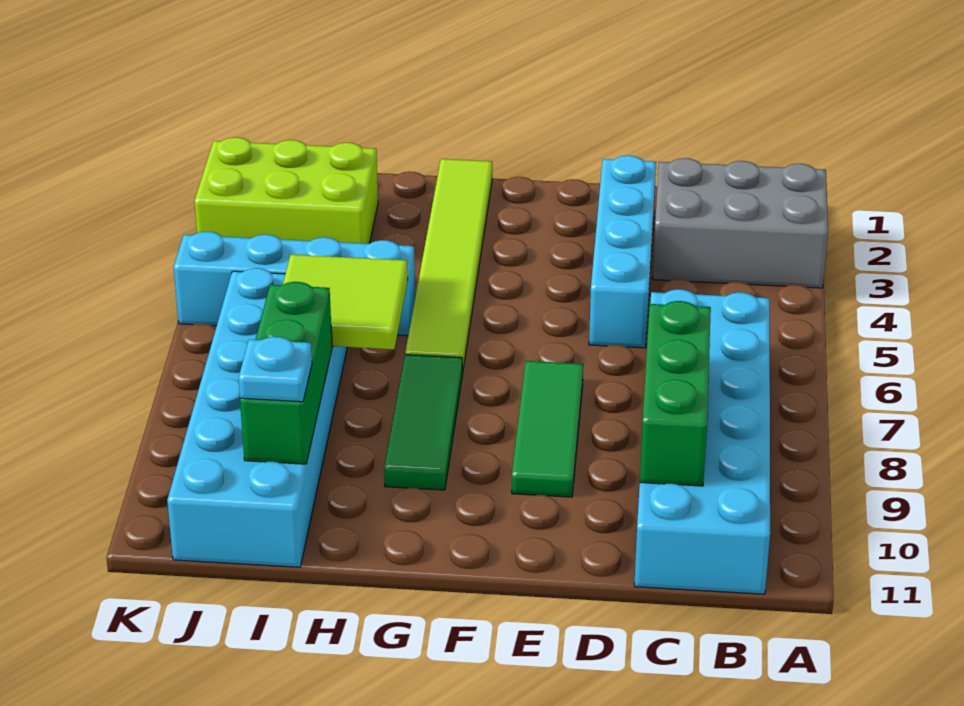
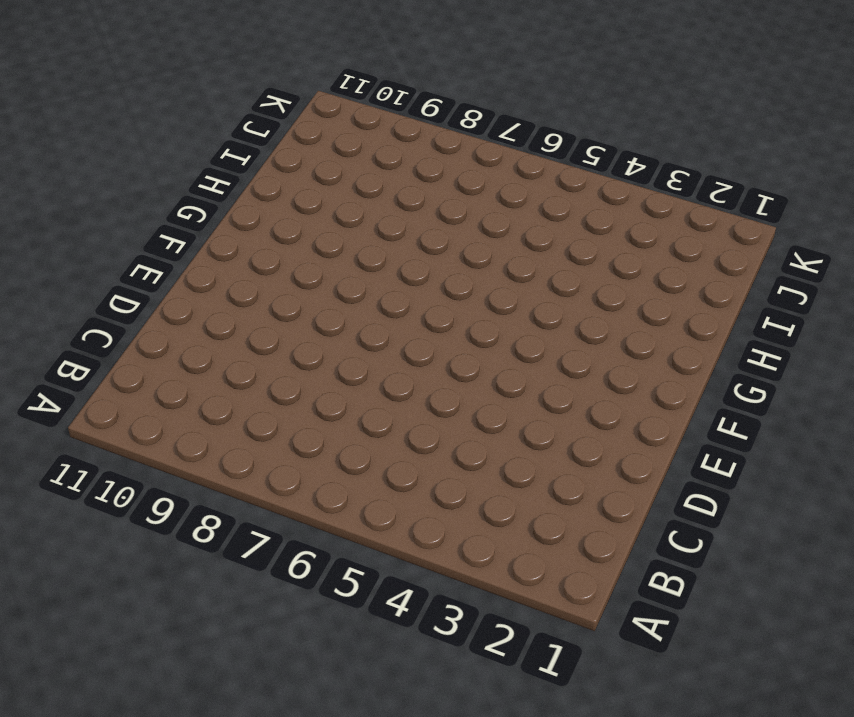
none -> grey brick A2:C3 level 1
none -> cyan brick B6:C11 level 1
none -> cyan brick D2:D5 level 1

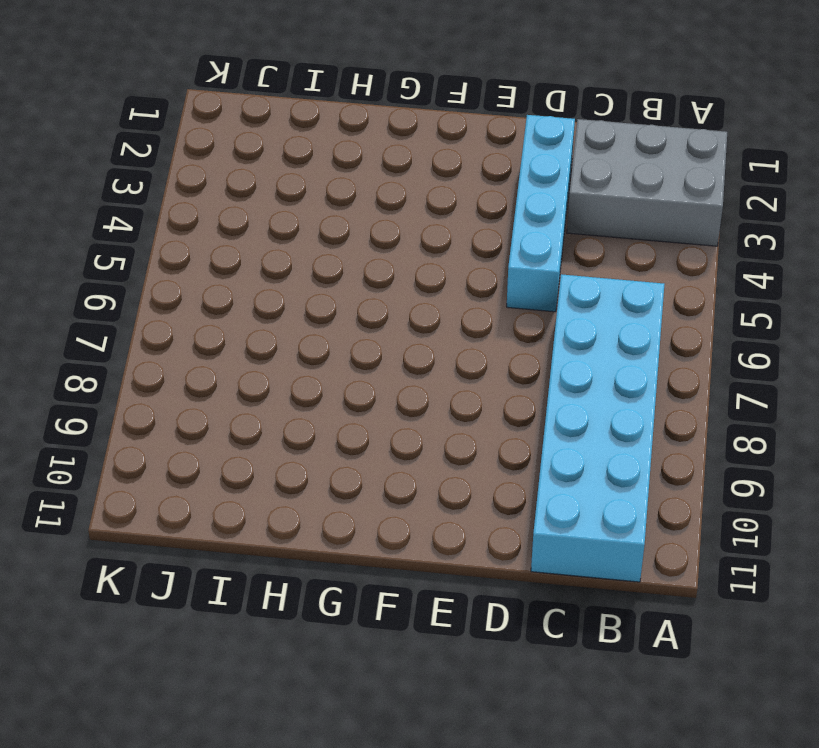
none -> green tile E7:E9 level 1
none -> lime tile G1:G6 level 1
none -> green tile G7:G9 level 1

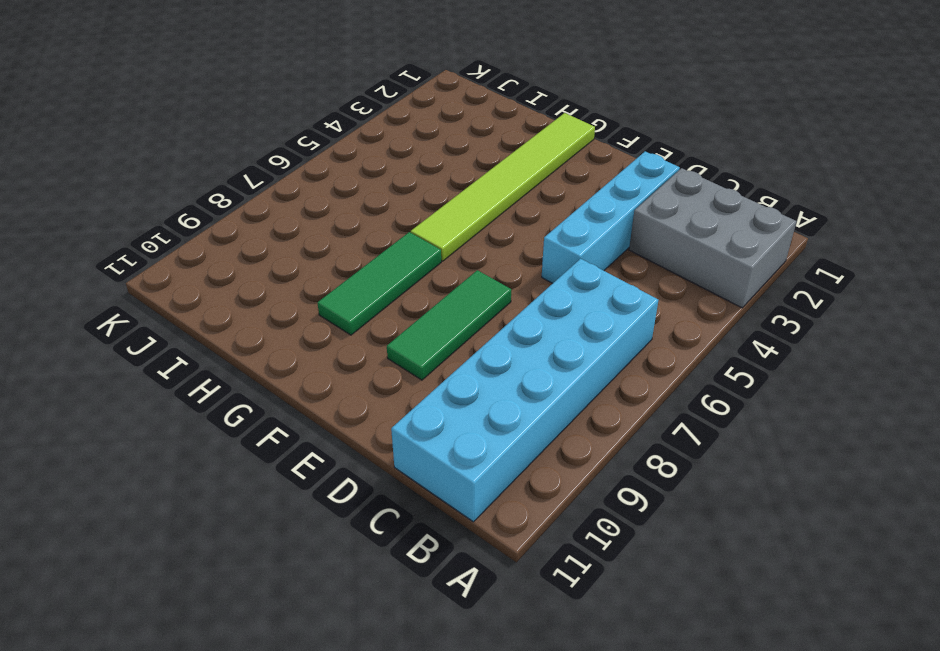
none -> cyan brick H5:K5 level 1
none -> lime brick I2:K3 level 1
none -> cyan brick I6:J11 level 1

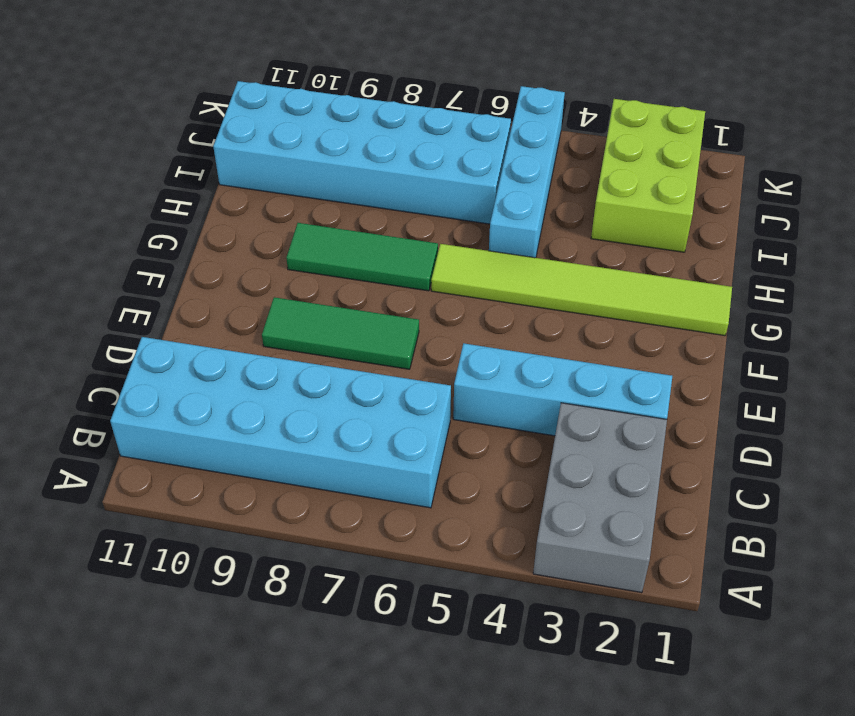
none -> green brick C8:C10 level 2
none -> lime tile H6:I7 level 2
none -> green brick I8:I10 level 2

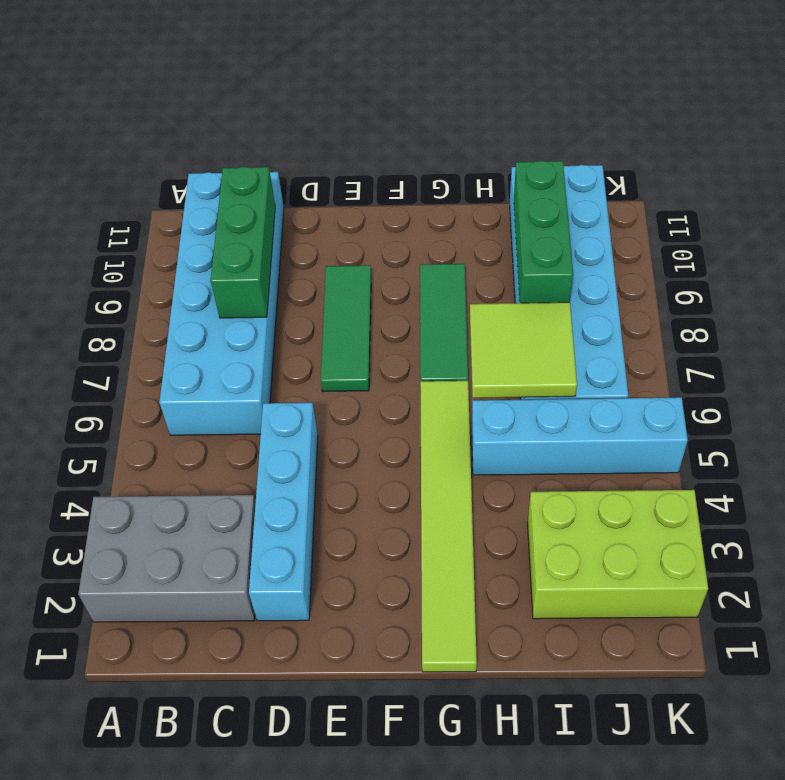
none -> cyan plate I10 level 3

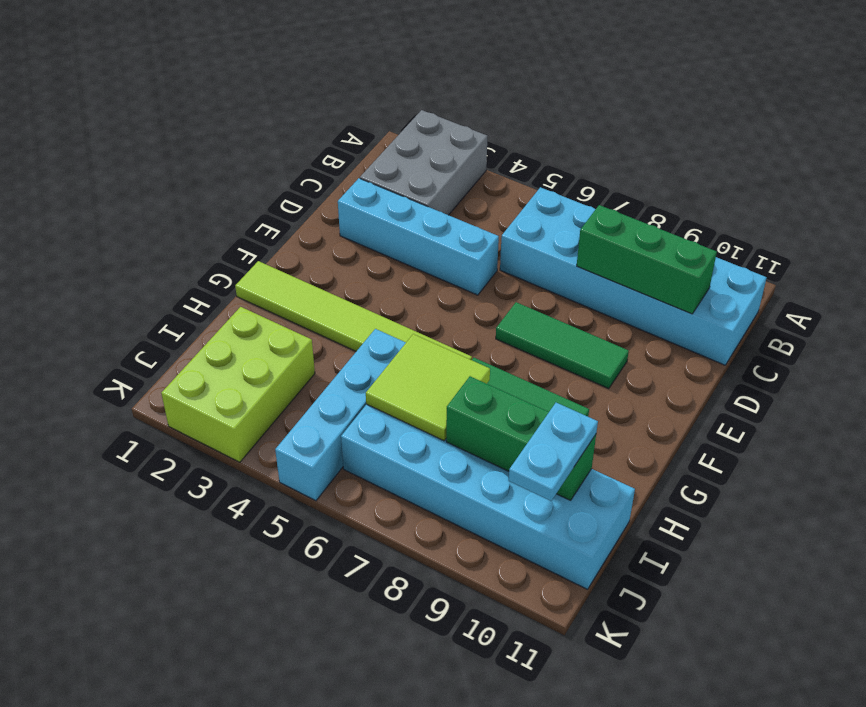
cyan plate I10:J10 level 3 -> cyan plate I10 level 3

